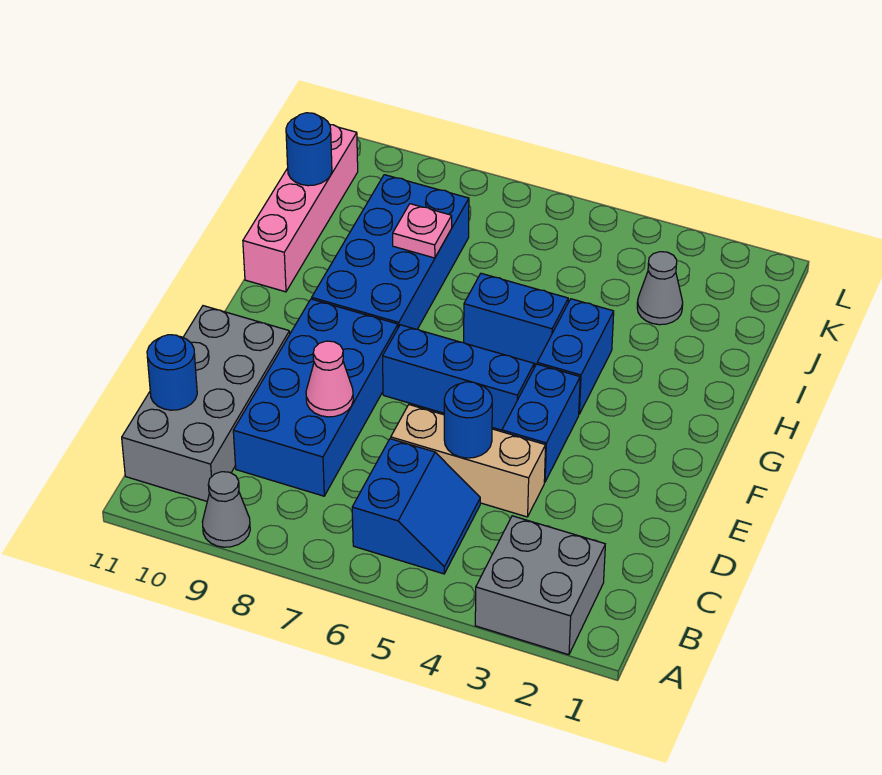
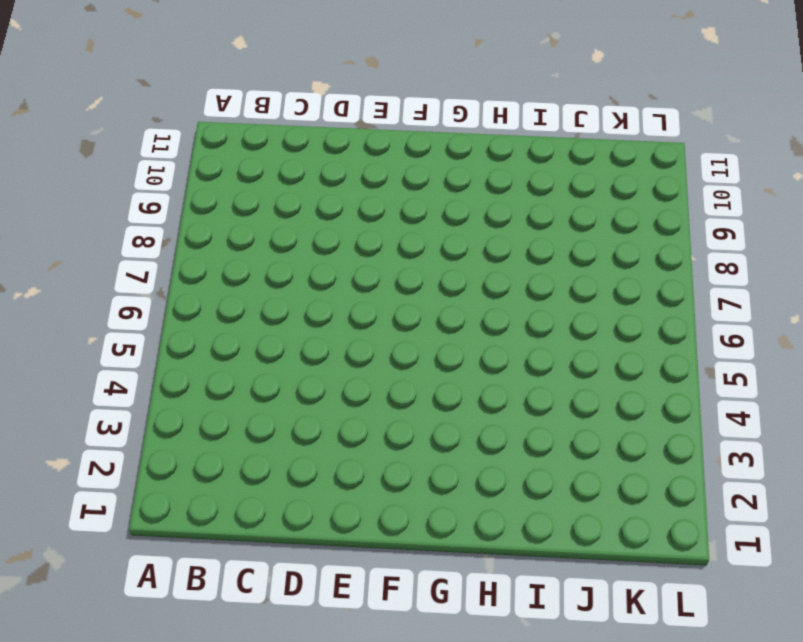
none -> grey brick A2:B3 level 1
none -> grey cone A9 level 1
none -> blue slope B5:C6 level 1 top 6

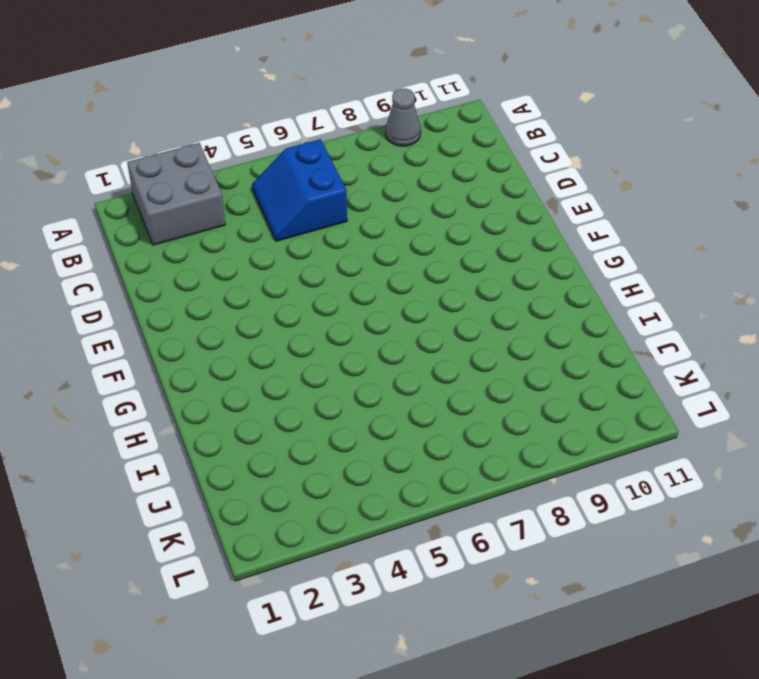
none -> grey brick B10:E11 level 1
none -> blue brick C8:F9 level 1
none -> tan brick D4:D6 level 1

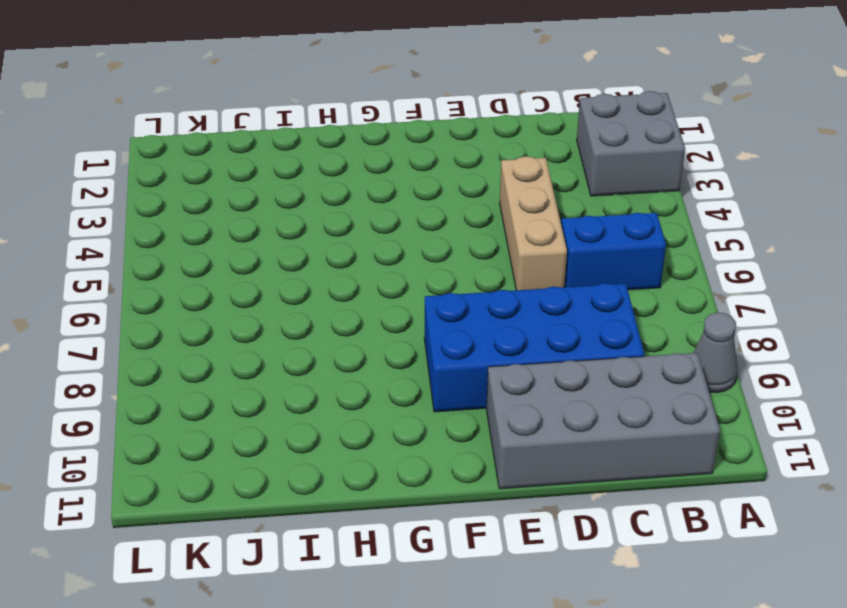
none -> blue brick E4:F4 level 1
none -> blue brick F5:F7 level 1
none -> blue brick G4:H4 level 1

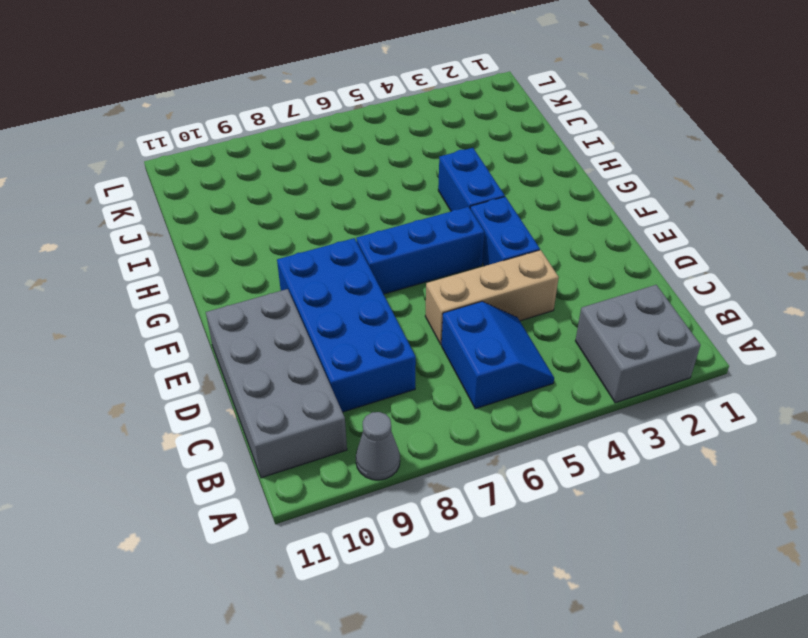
none -> blue brick G8:J9 level 1
none -> blue brick H5:H6 level 1
none -> pink brick H11:K11 level 1

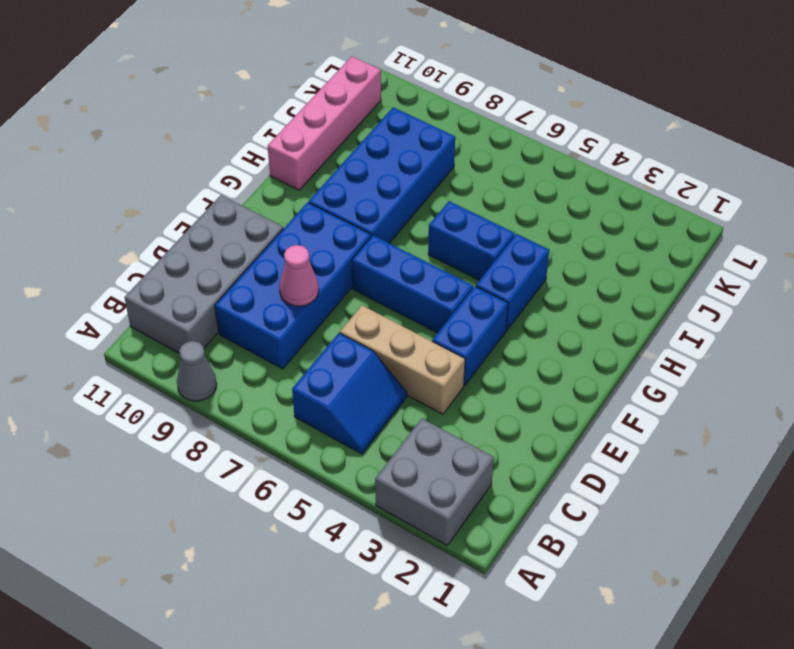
none -> grey cone J3 level 1
none -> blue round brick C11 level 2
none -> blue round brick D5 level 2

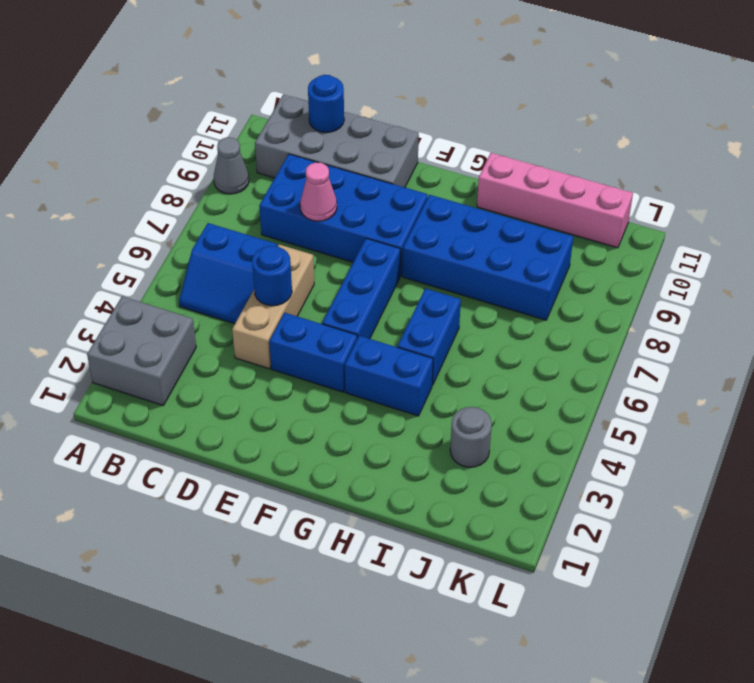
grey round brick J3 level 1 -> grey cone J3 level 1
none -> pink plate I8 level 2
none -> blue round brick J11 level 2

